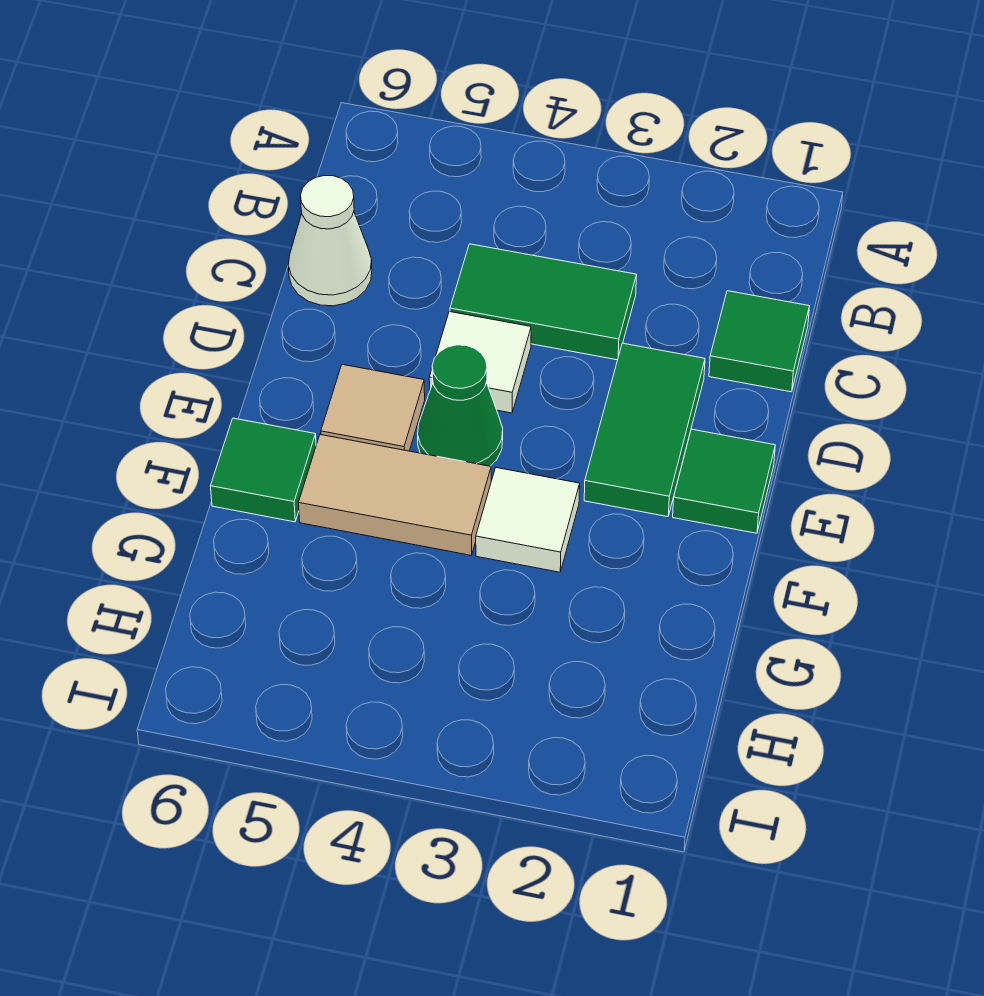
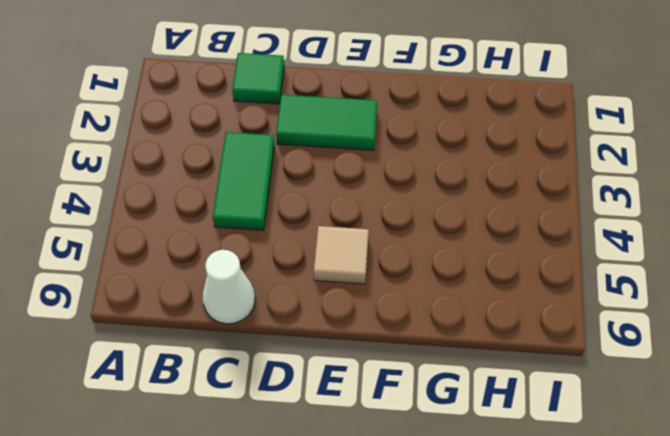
none -> white tile D4 level 1
none -> green tile E1 level 1

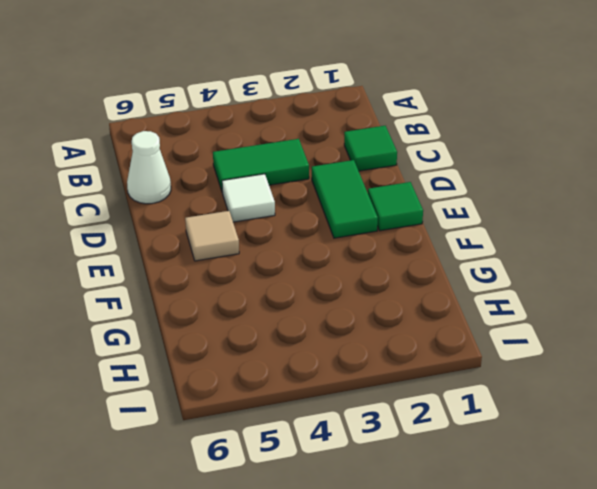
none -> green cone E4 level 1
none -> white tile F3 level 1

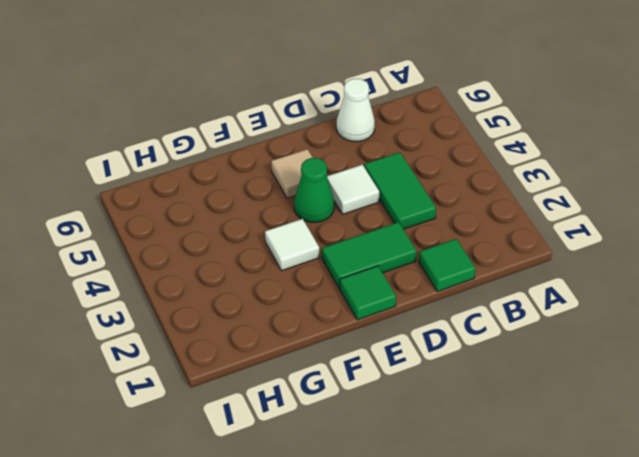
none -> tan tile F4:F5 level 1
none -> green tile F6 level 1

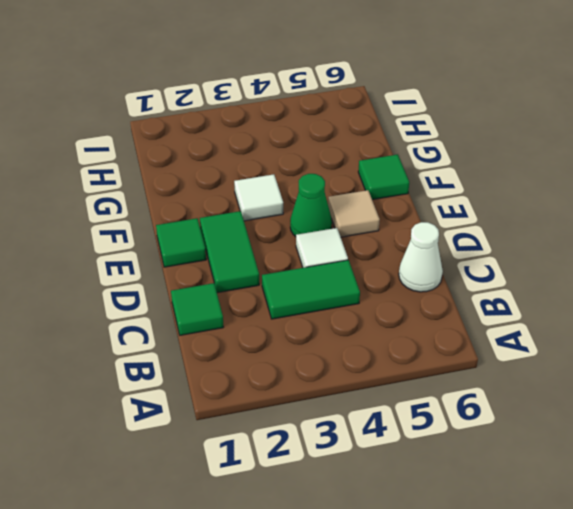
none -> tan tile F4:F5 level 1

